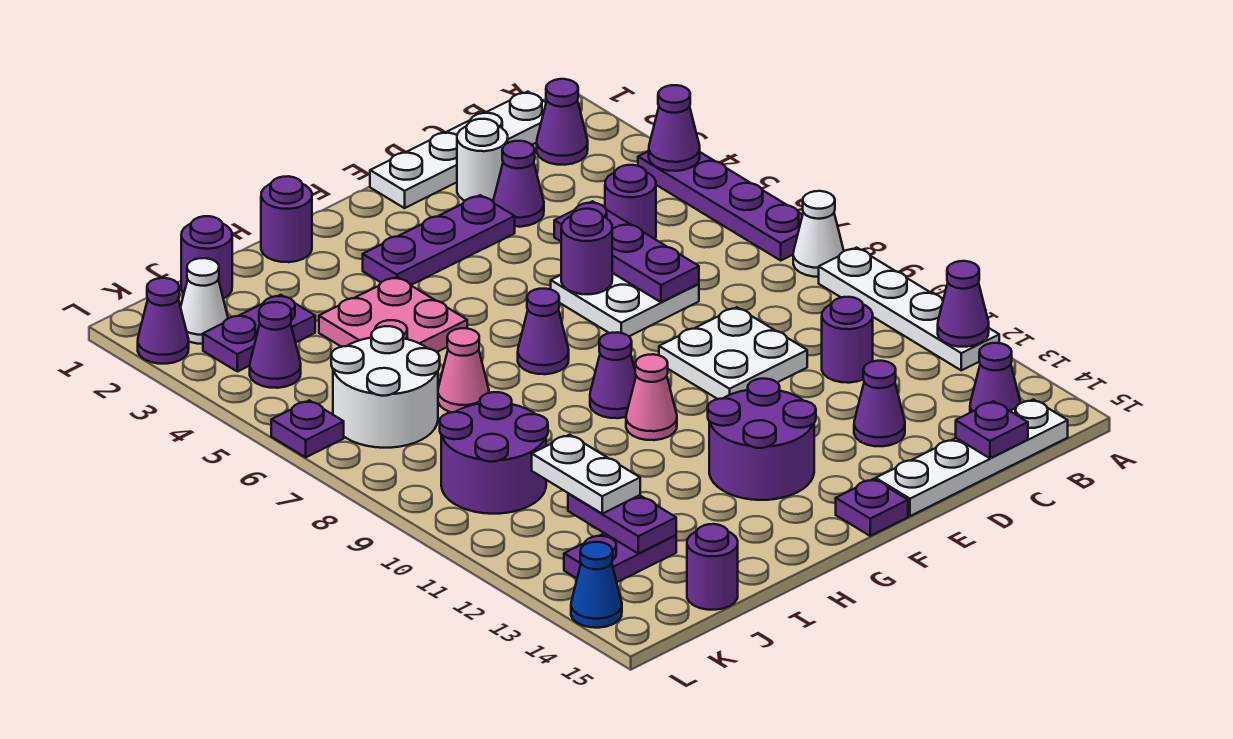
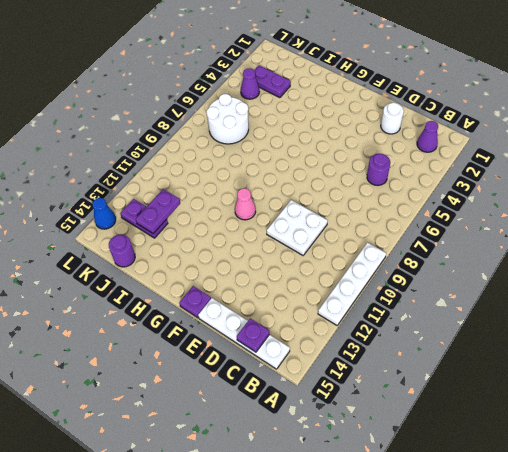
none -> purple plate A4:A7 level 1
none -> white cone A8 level 1
none -> white plate B1:E1 level 1
none -> purple cone B14 level 1

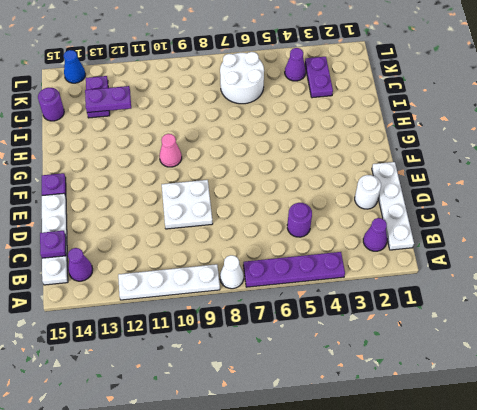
none -> purple round brick C11 level 1
none -> purple cone D3 level 1
none -> white plate D6:E7 level 1
none -> purple cone D13 level 1

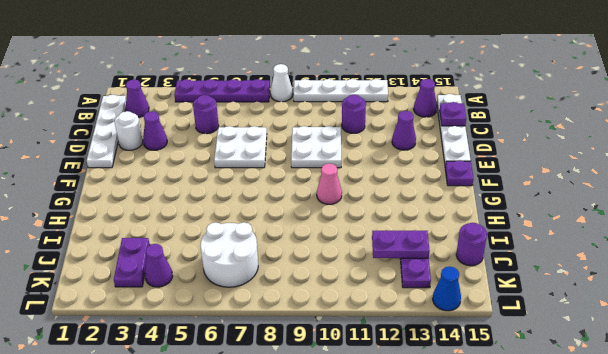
none -> purple plate E3:G3 level 1
none -> purple round brick F12:G13 level 1
none -> purple cone G7 level 1
none -> purple cone G9 level 1

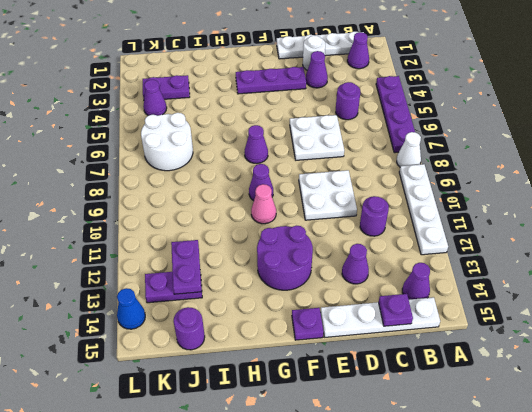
none -> purple round brick H1 level 1
none -> pink plate H4:I5 level 1
none -> pink cone I7 level 1
none -> purple round brick J1 level 1

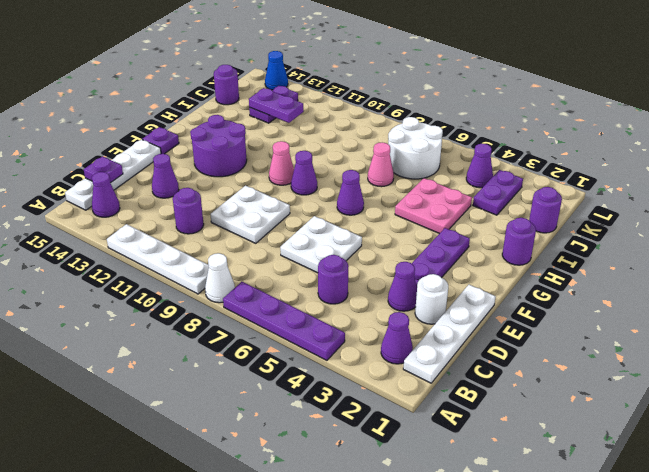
none -> purple round brick J9:K10 level 1
none -> white cone K2 level 1
none -> purple cone L2 level 1
none -> purple plate L6 level 1

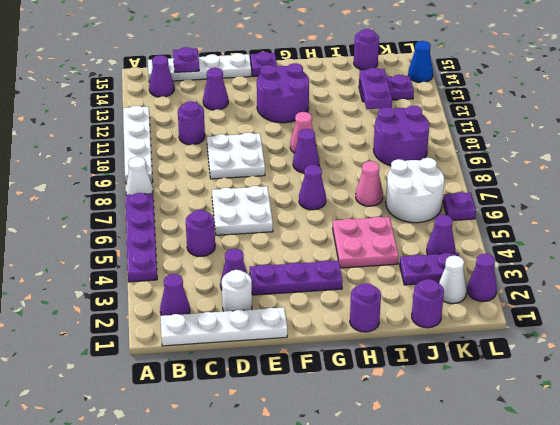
none -> purple cone A4 level 2
none -> purple cone A12 level 2
none -> purple plate D5:D7 level 2
none -> purple round brick E6 level 2

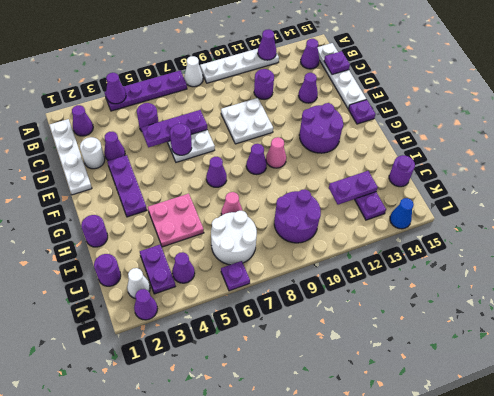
none -> white plate J11:J12 level 3

